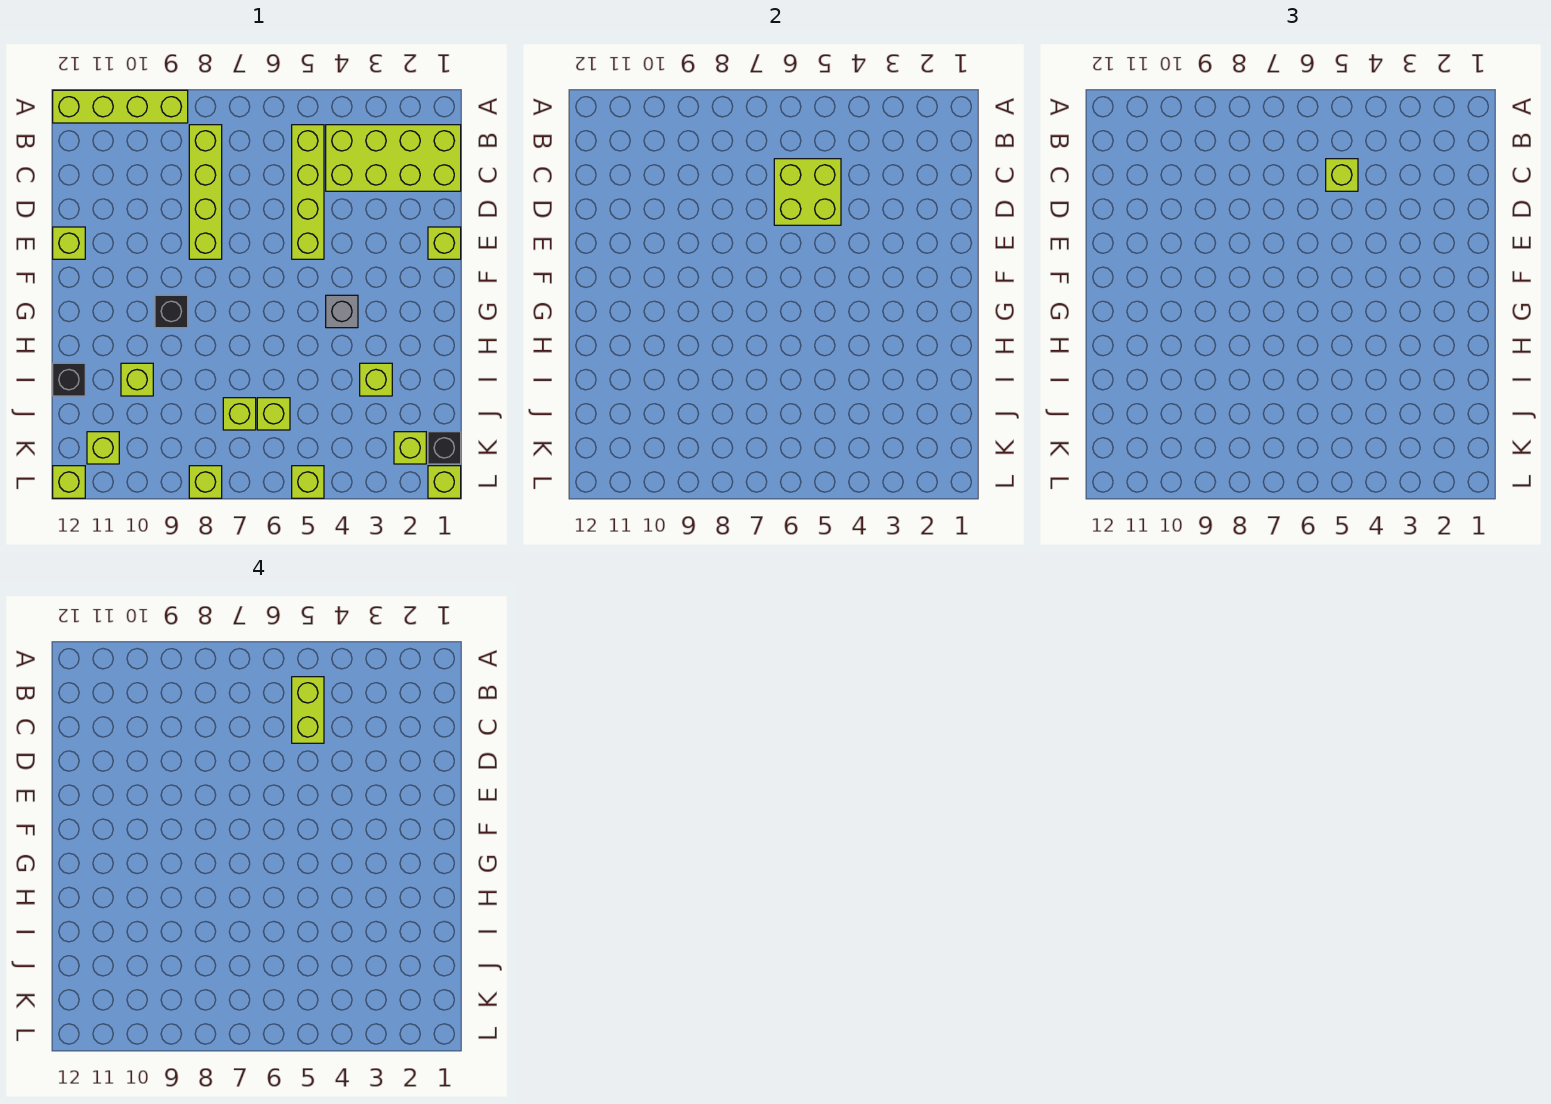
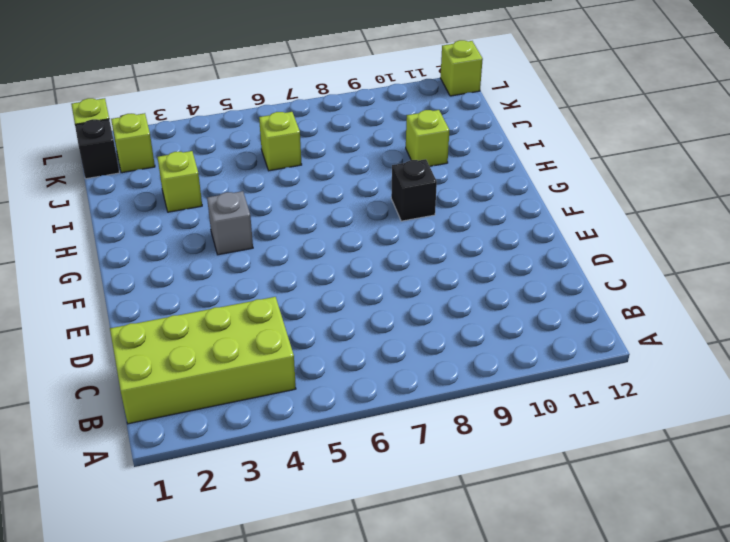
none -> lime brick A9:A12 level 1
none -> lime brick B5:E5 level 1
none -> lime brick B8:E8 level 1

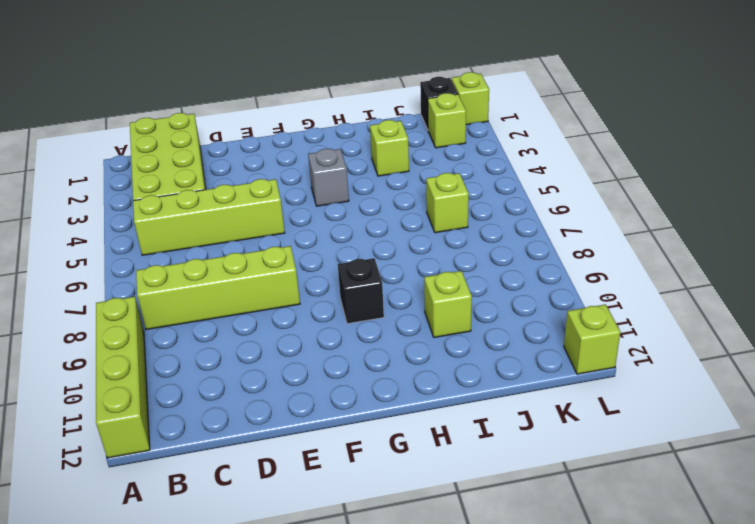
none -> lime brick E1 level 1
none -> lime brick E12 level 1
none -> black brick I12 level 1

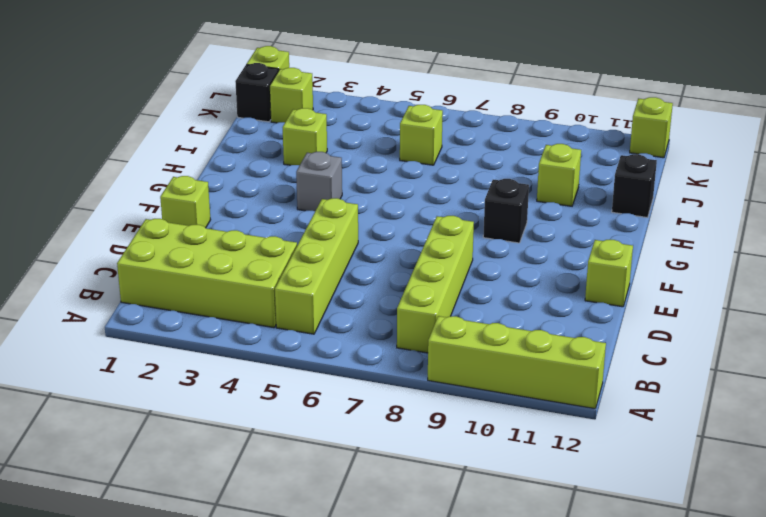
none -> lime brick J7 level 1
none -> lime brick K11 level 1
none -> lime brick L5 level 1

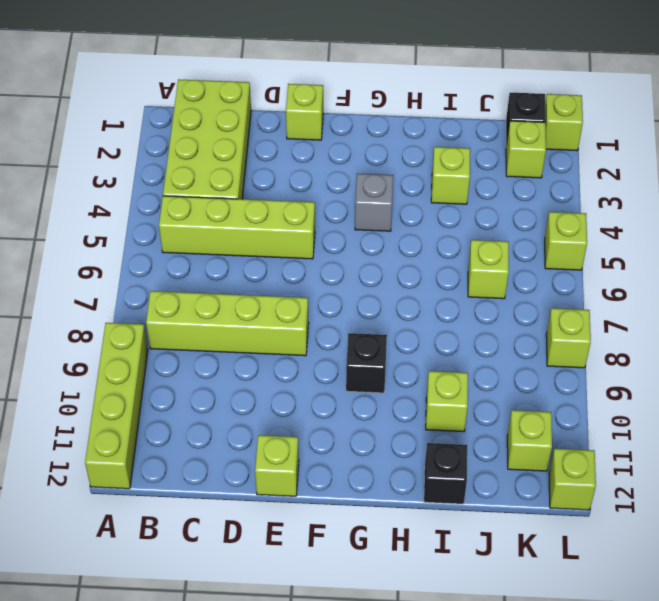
none -> lime brick J7 level 1
none -> lime brick C5:D6 level 2
none -> lime brick C5 level 3

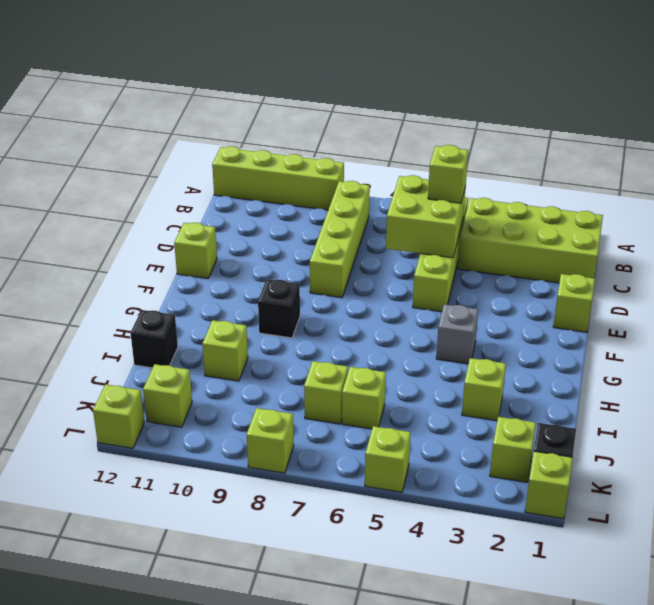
none -> lime brick B5:C5 level 4

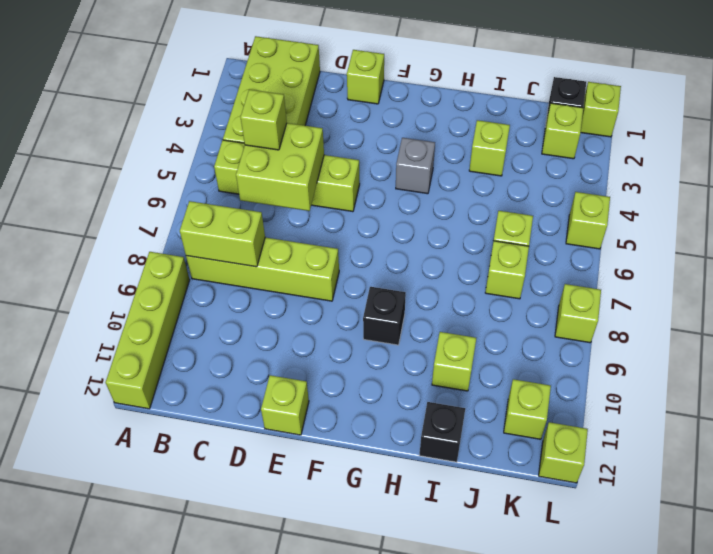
lime brick B8:C8 level 2 -> lime brick B5:C5 level 4

